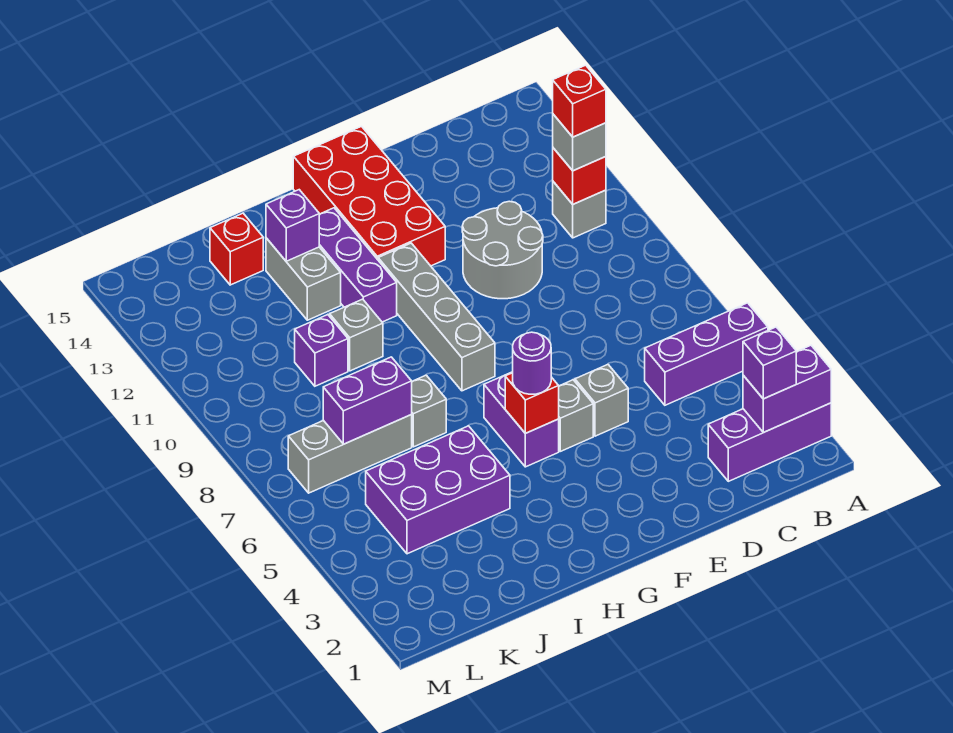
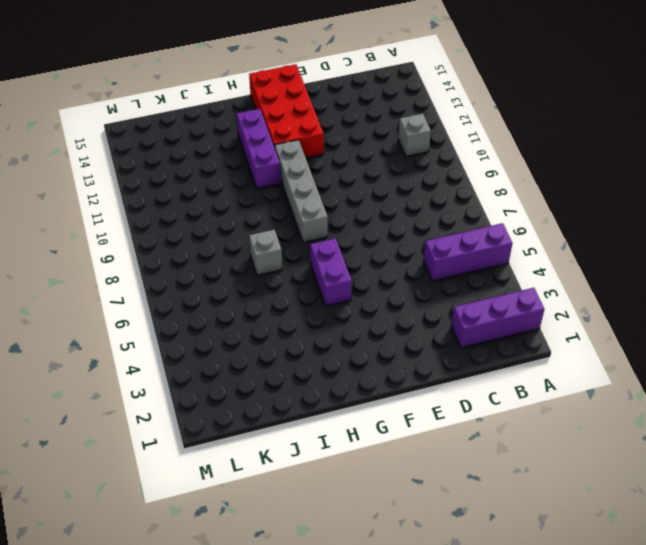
none -> grey round brick D10:E11 level 1
none -> grey brick E5 level 1
none -> grey brick F5 level 1

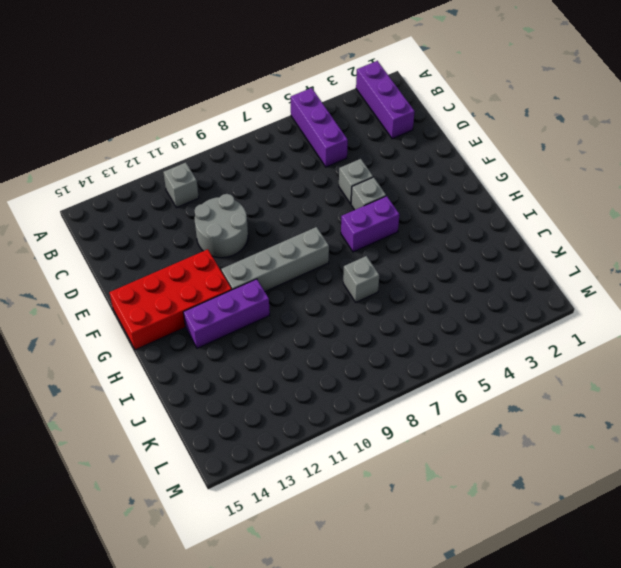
none -> purple brick I4:K5 level 1
none -> grey brick I10 level 1
none -> grey brick I12:I13 level 1

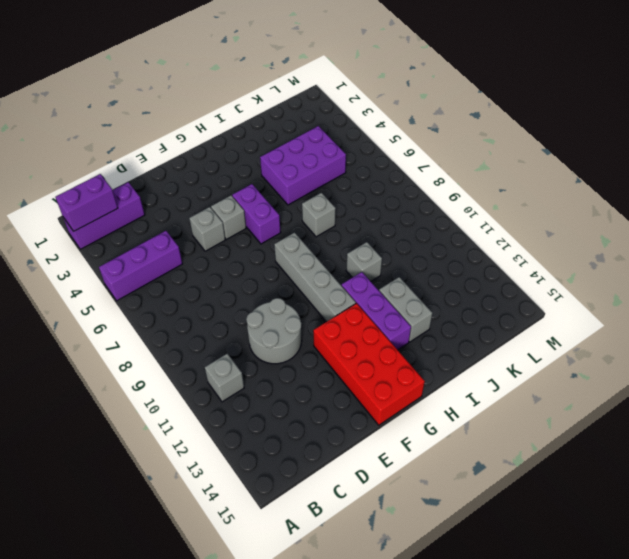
none -> grey brick J7:L7 level 1
none -> purple brick J10 level 1
none -> red brick J14 level 1

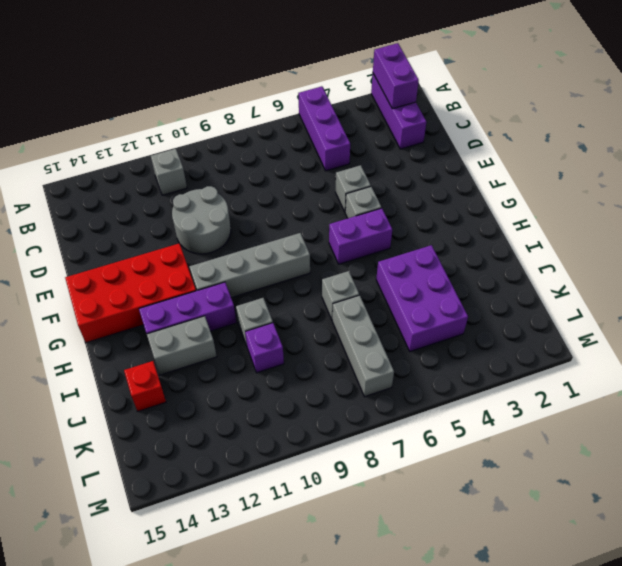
none -> red brick B11 level 2
none -> red brick G5 level 2
none -> purple brick I13 level 2

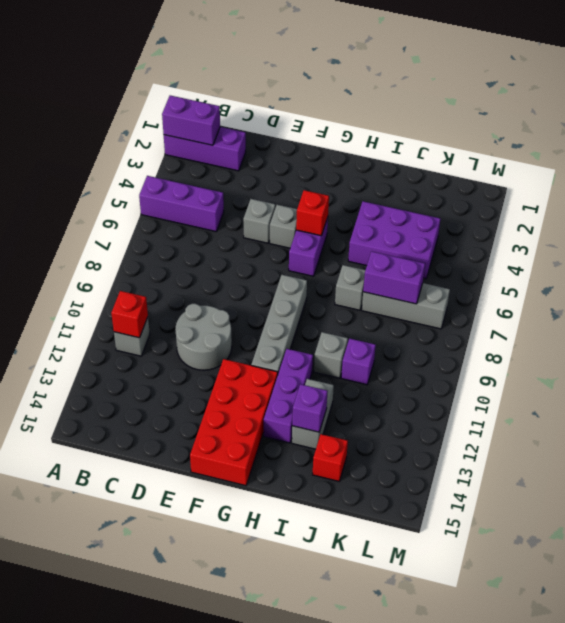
none -> purple brick B2 level 3
none -> grey brick B11 level 3
none -> purple round brick G5 level 3

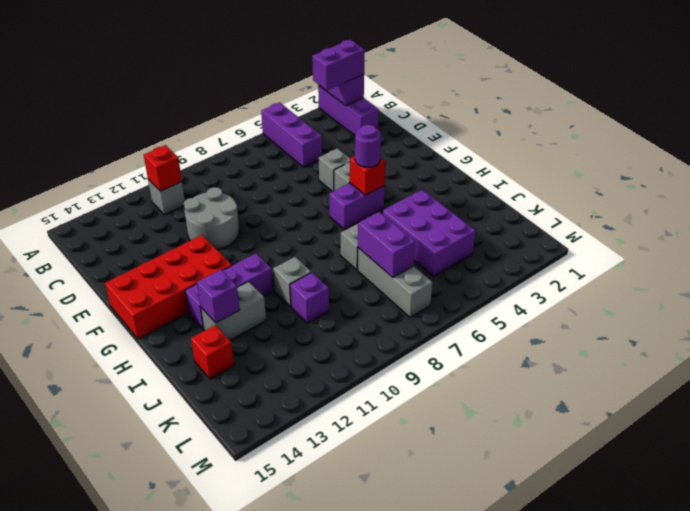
purple brick B2:B3 level 3 -> purple brick B2 level 3
none -> grey brick G8:G11 level 1
none -> grey brick B11 level 3
none -> red brick B11 level 4

